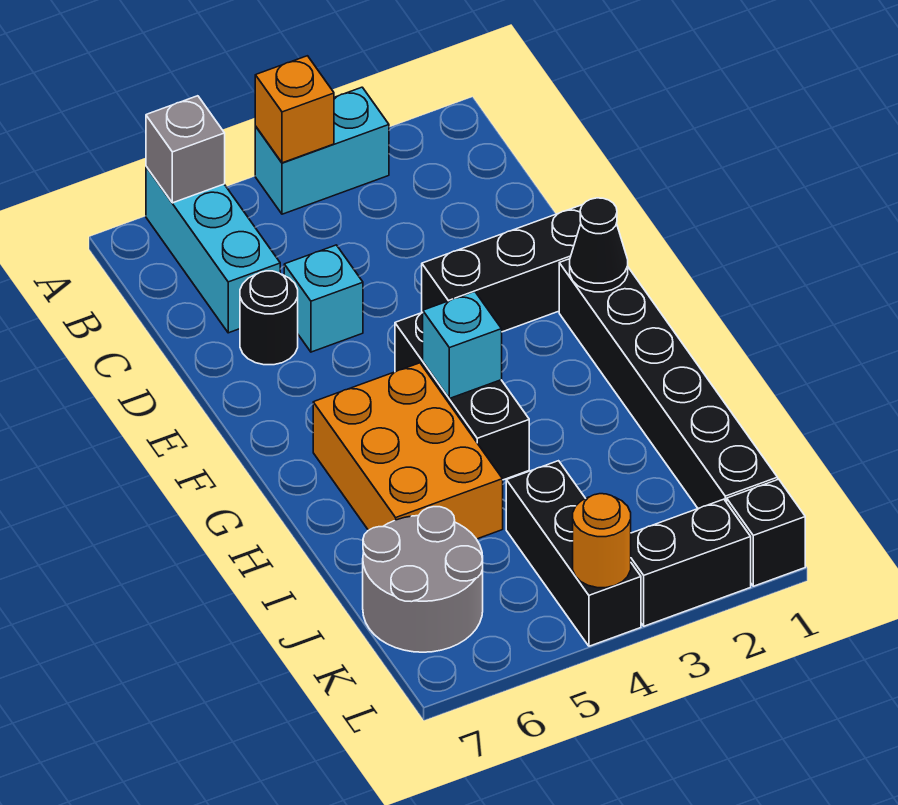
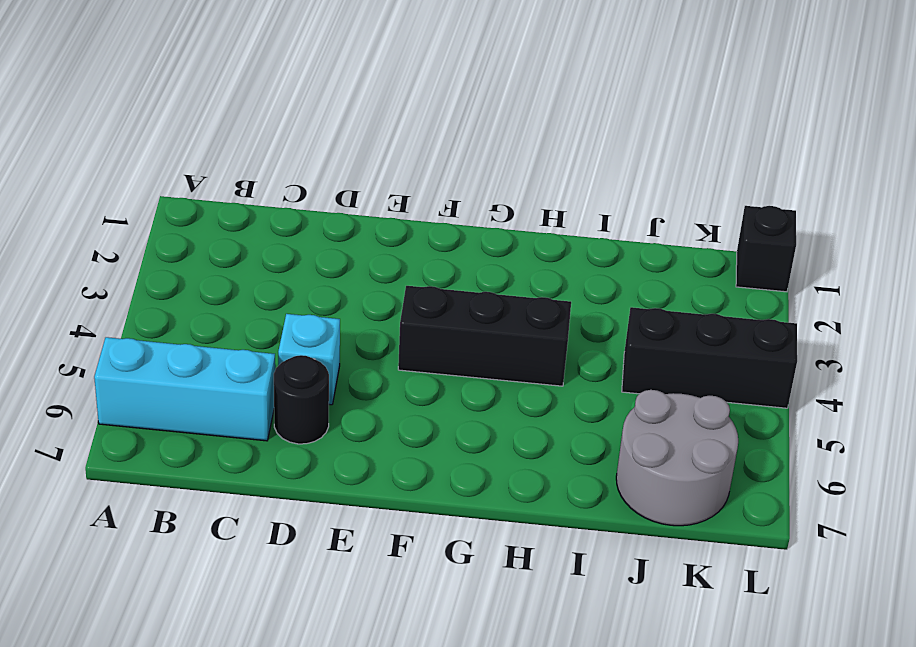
none -> cyan brick A3:A4 level 1
none -> black brick E1:E3 level 1
none -> black brick F1:K1 level 1

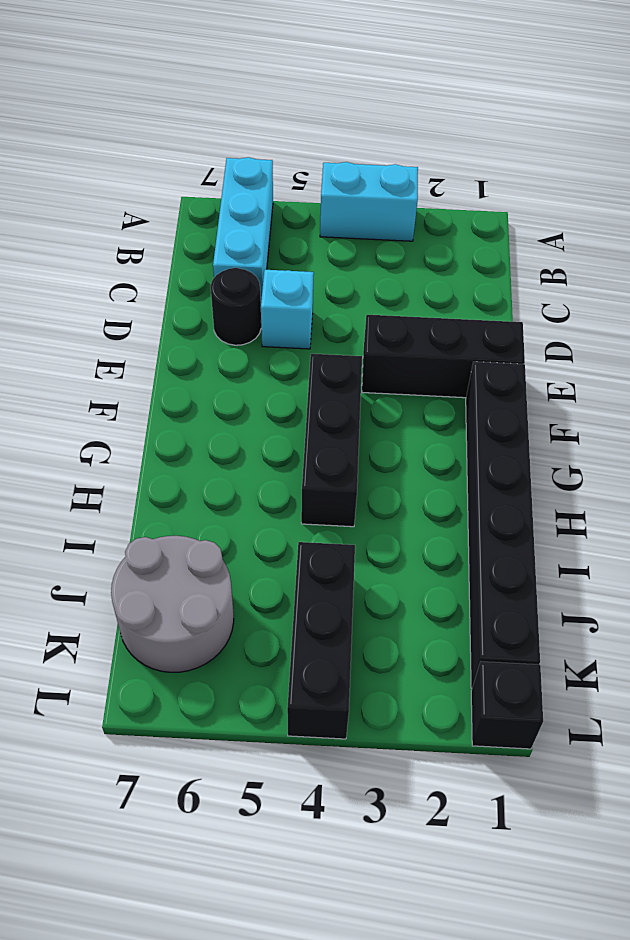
none -> orange brick G5:I6 level 1
none -> black brick L2:L3 level 1
none -> orange brick A4 level 2

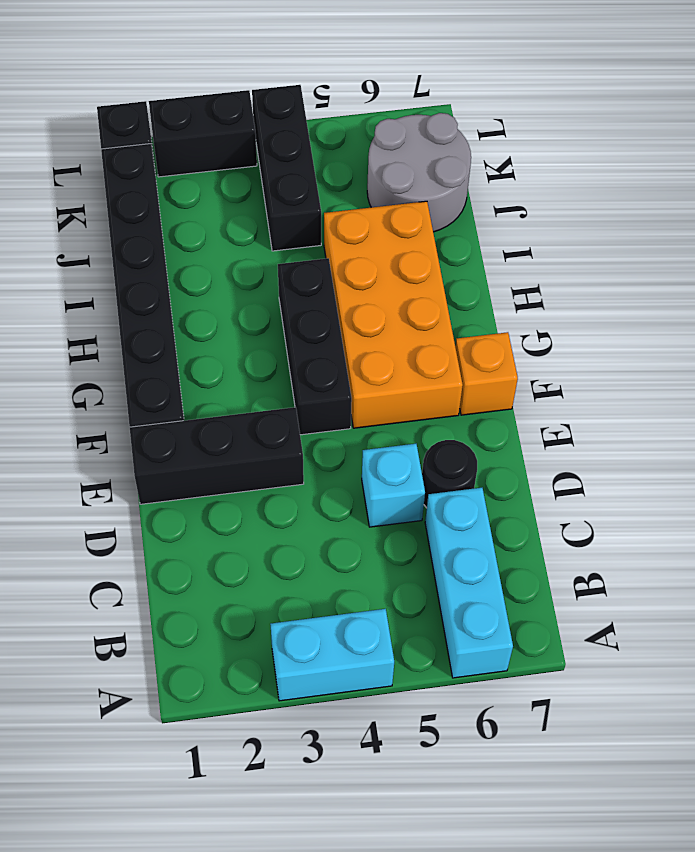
orange brick F5:I6 level 1 -> orange brick G5:I6 level 1
orange brick F7 level 1 -> orange brick A4 level 2
none -> grey brick A6 level 2
none -> black cone F1 level 2
none -> cyan brick G4 level 2

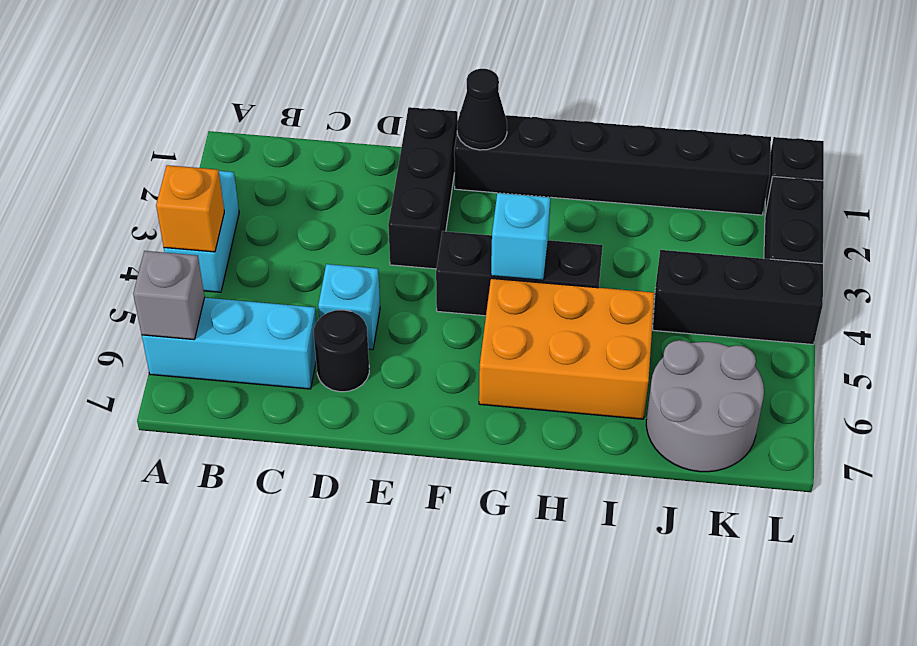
none -> orange round brick L4 level 2

